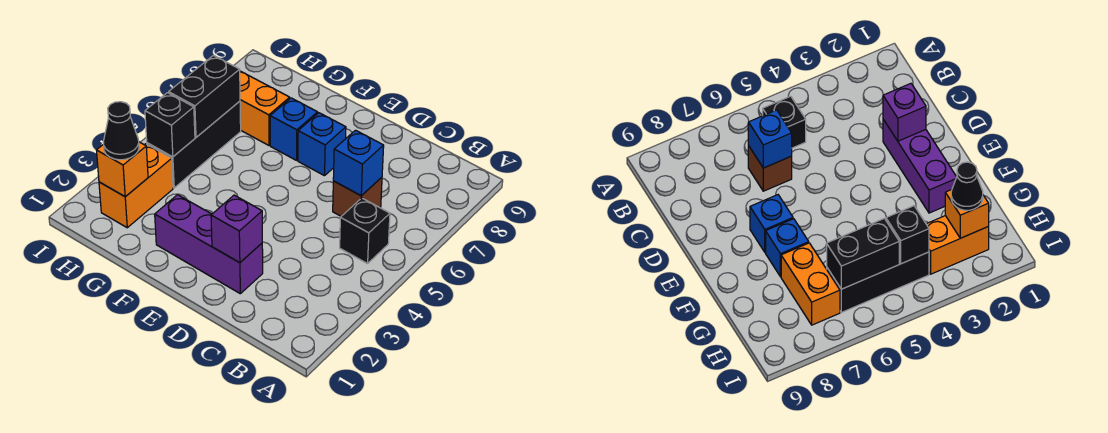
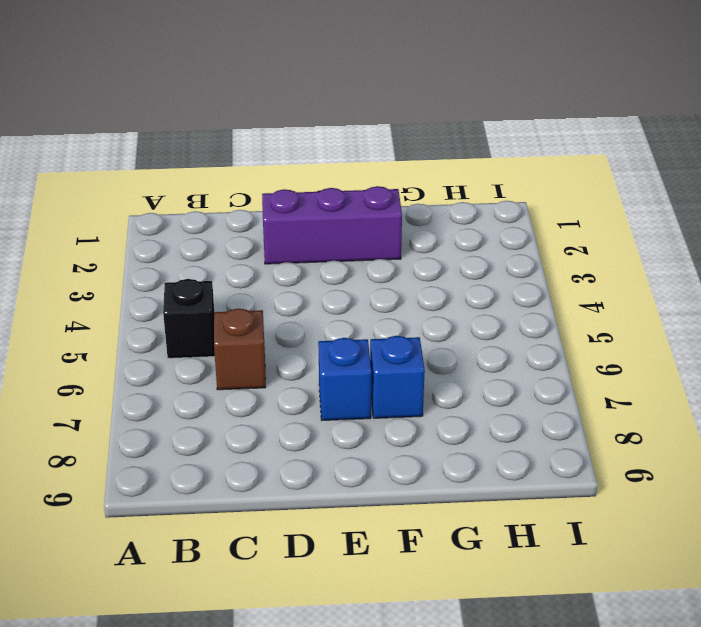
none -> orange brick G7:H7 level 1
none -> orange brick H2:H3 level 1
none -> black brick H4:H6 level 1

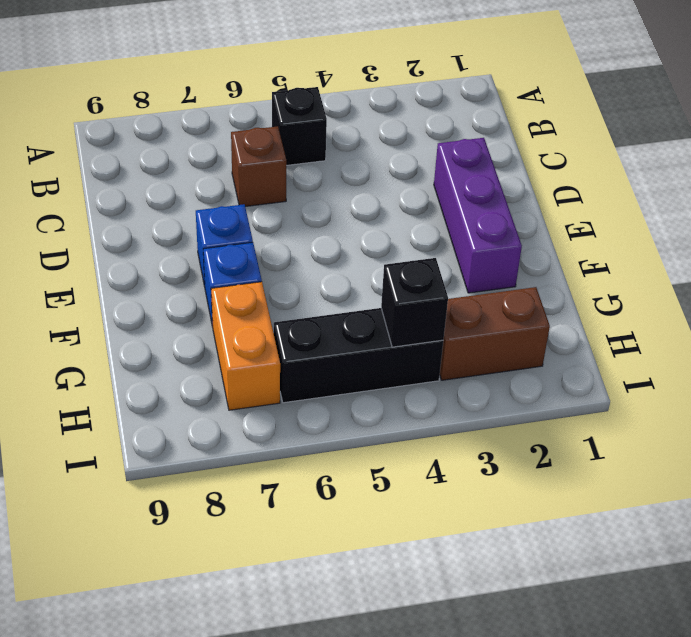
brown brick H2:H3 level 1 -> orange brick H2:H3 level 1
none -> blue brick C6 level 2
none -> purple brick D2 level 2
none -> orange brick H2 level 2

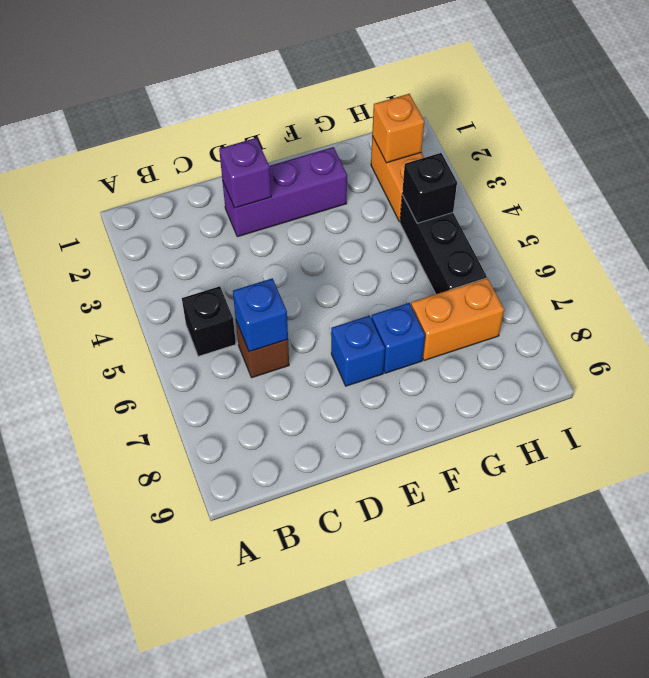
none -> black brick H5:H6 level 2
none -> black cone H2 level 3

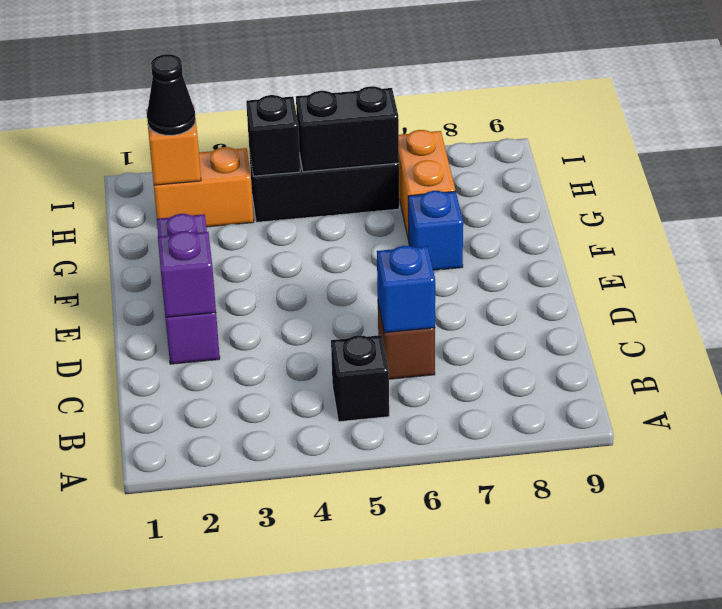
none -> blue brick E7 level 1

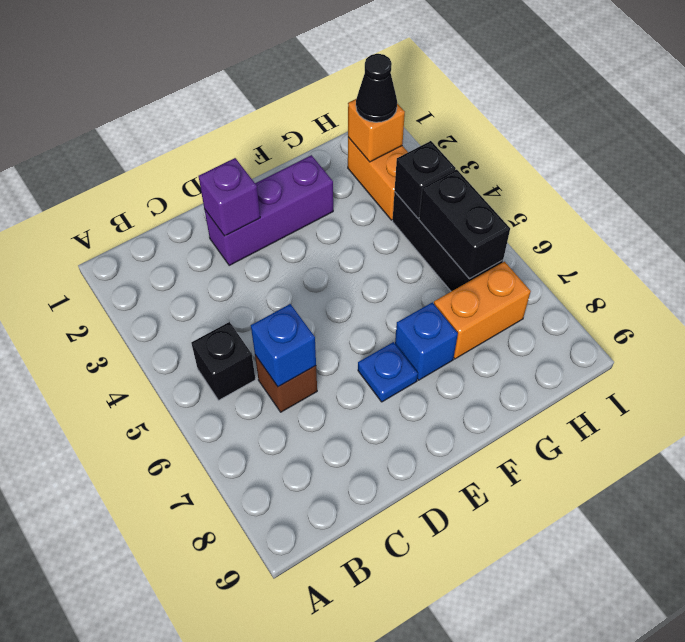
blue plate E7 level 1 -> blue brick E7 level 1

